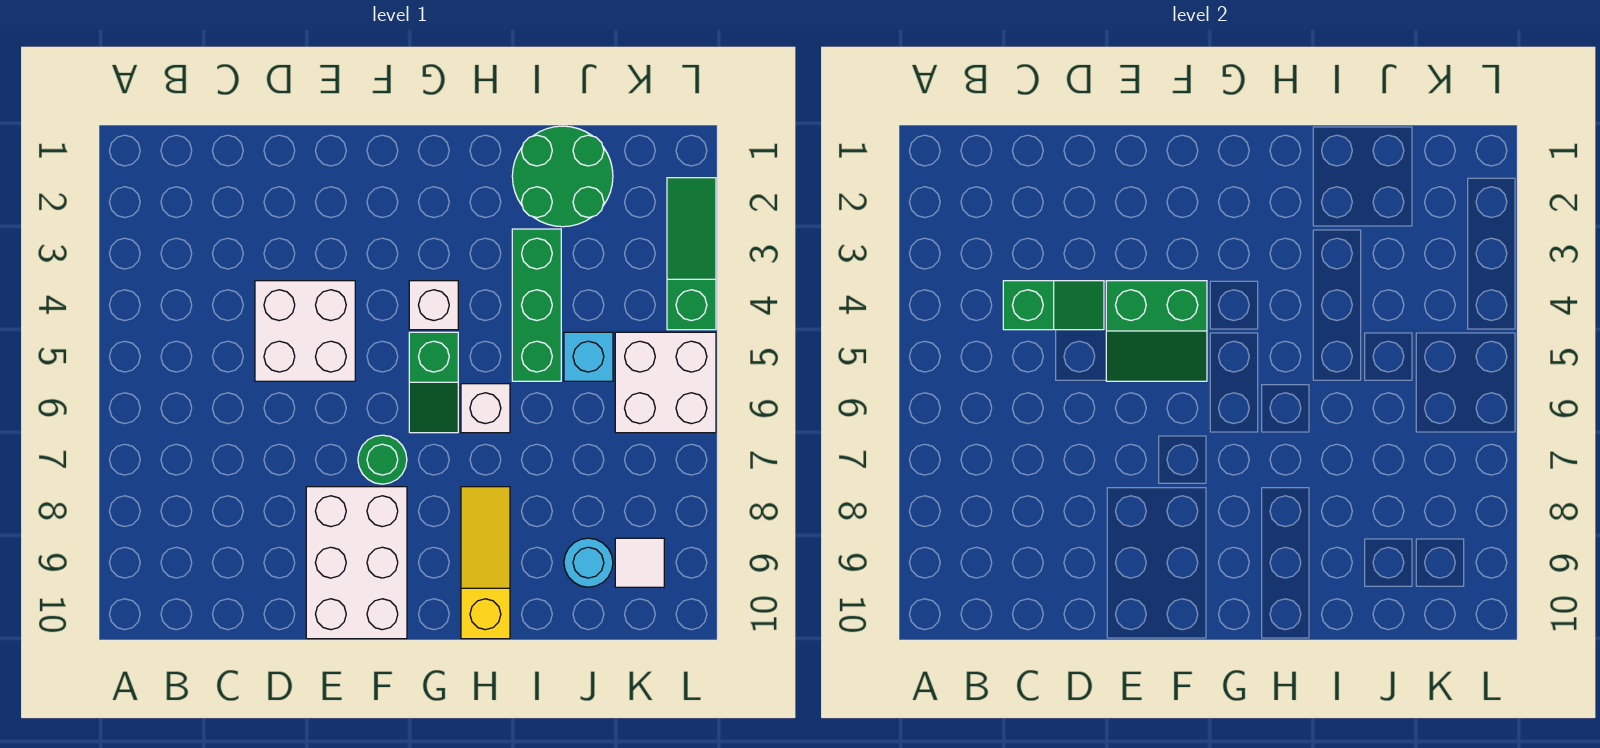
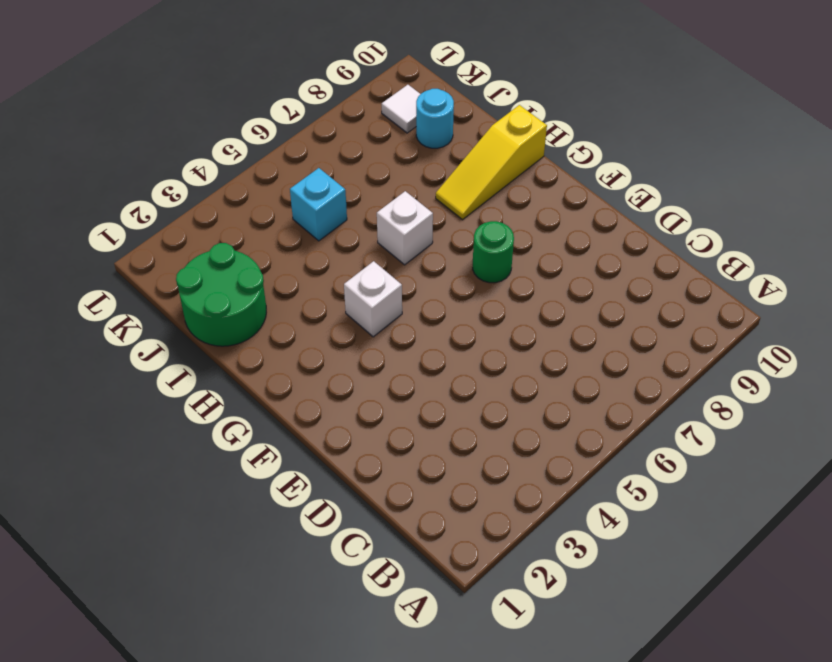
none -> white brick D4:E5 level 1
none -> white brick E8:F10 level 1
none -> green slope G5:G6 level 1 top 5

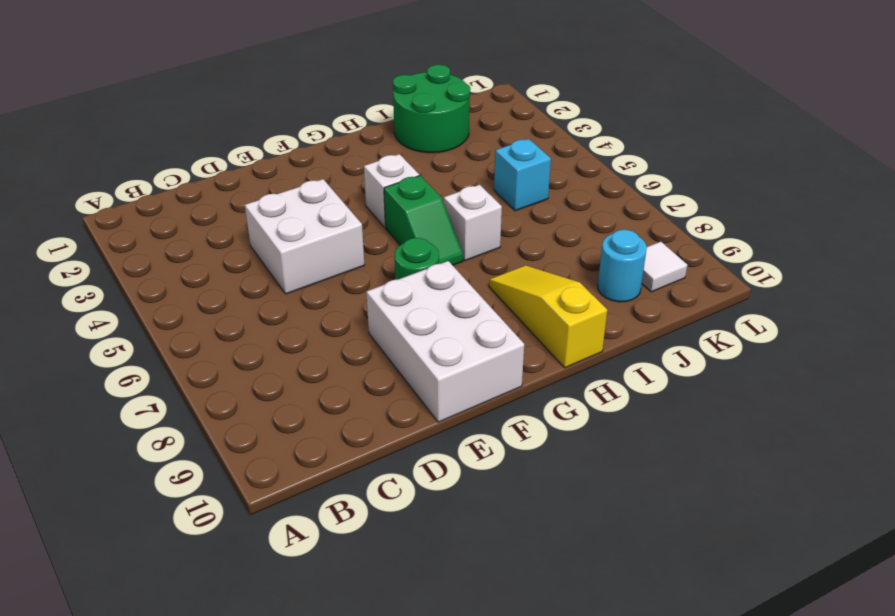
none -> green brick I3:I5 level 1
none -> white brick K5:L6 level 1
none -> green slope L2:L4 level 1 top 4

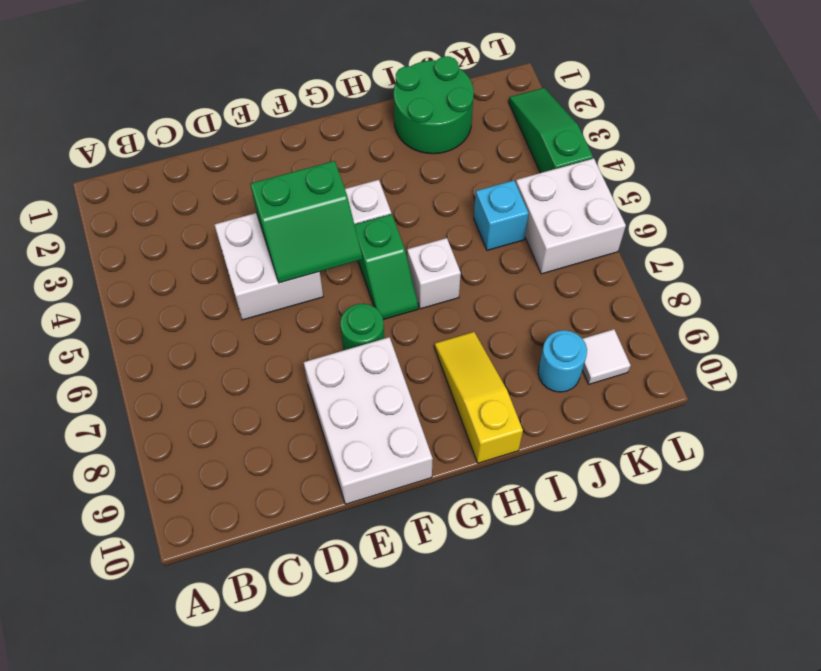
none -> green brick I3:I5 level 1
none -> green slope C4:D4 level 2 top C

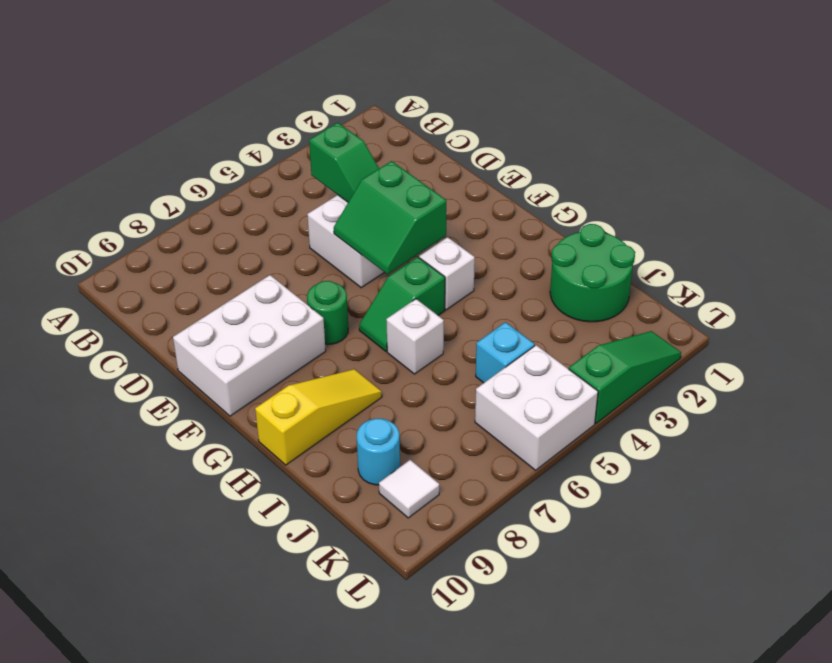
none -> green brick I3:I5 level 1

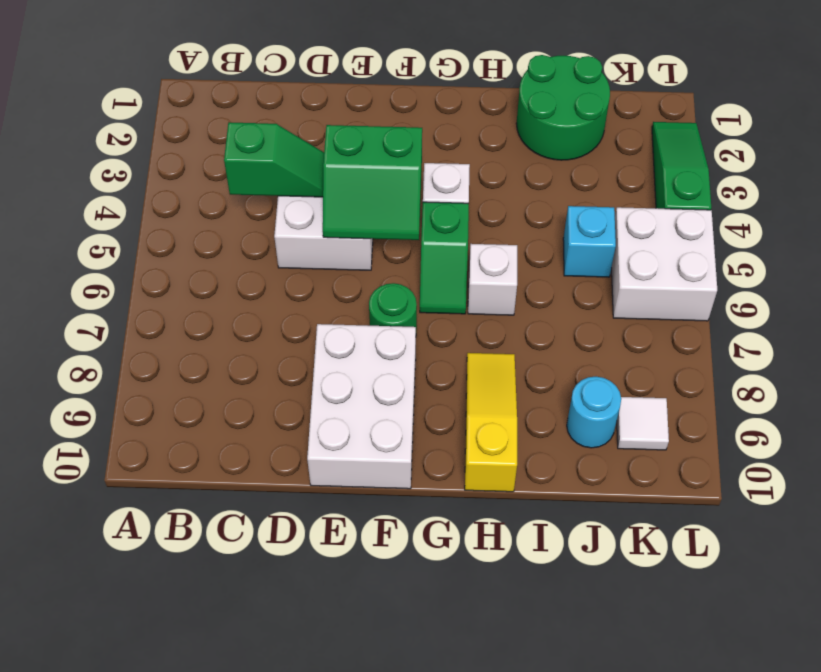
none -> green brick I3:I5 level 1

